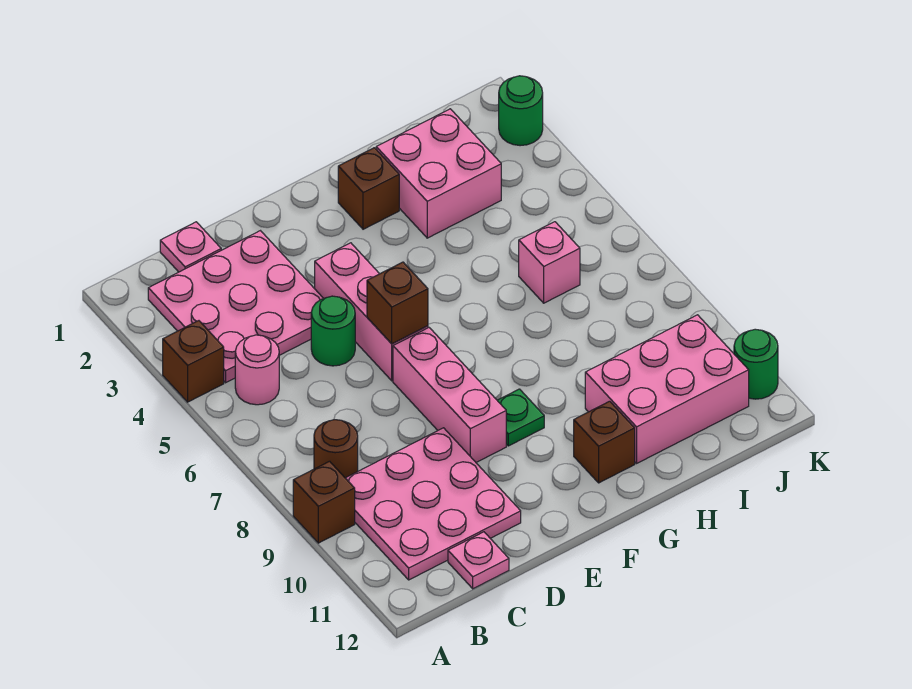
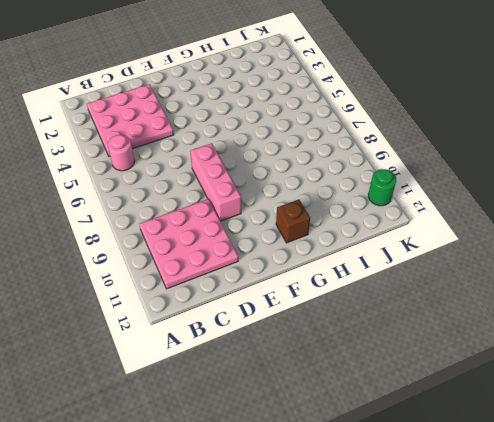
none -> brown brick A4 level 1
none -> brown brick A9 level 1
none -> brown round brick B8 level 1

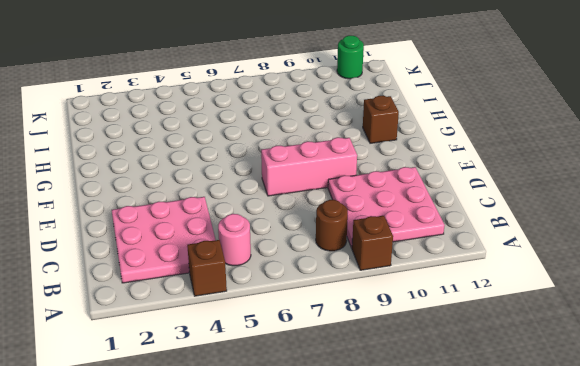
none -> pink plate C1 level 1
none -> pink plate C12 level 1
none -> green round brick D5 level 1

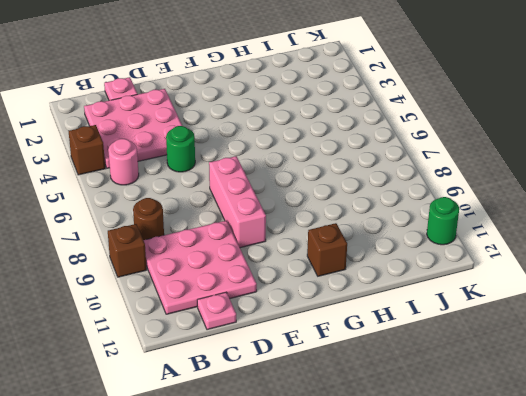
none -> pink brick E4:E6 level 1
none -> green plate F9 level 1
none -> brown brick G2 level 1

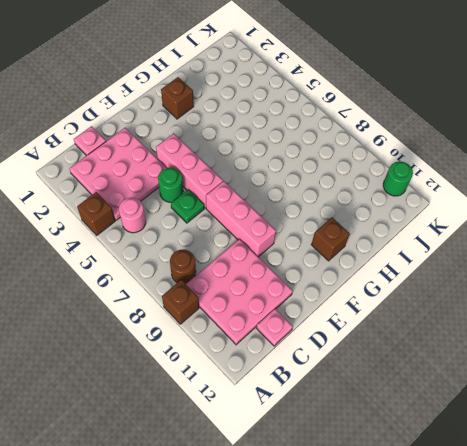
green plate D6 level 1 -> green plate F9 level 1
none -> pink brick H2:I3 level 1
none -> pink brick H10:J11 level 1
none -> pink brick I6 level 1

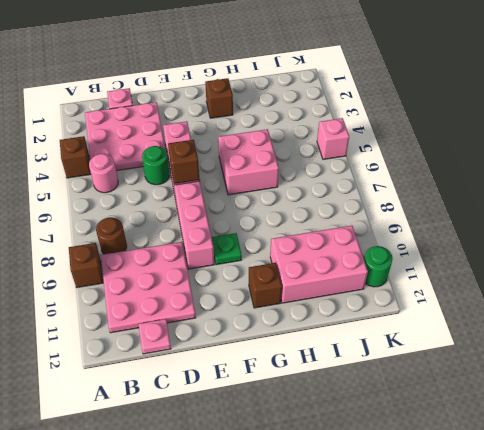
pink brick G5:H6 level 1 -> pink brick H2:I3 level 1
pink brick K5 level 1 -> pink brick I6 level 1
none -> green round brick K2 level 1

